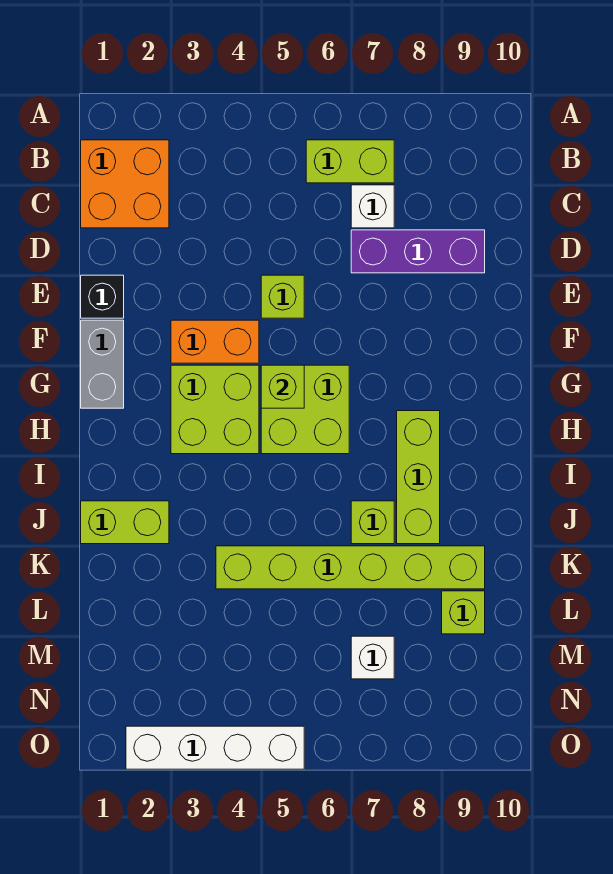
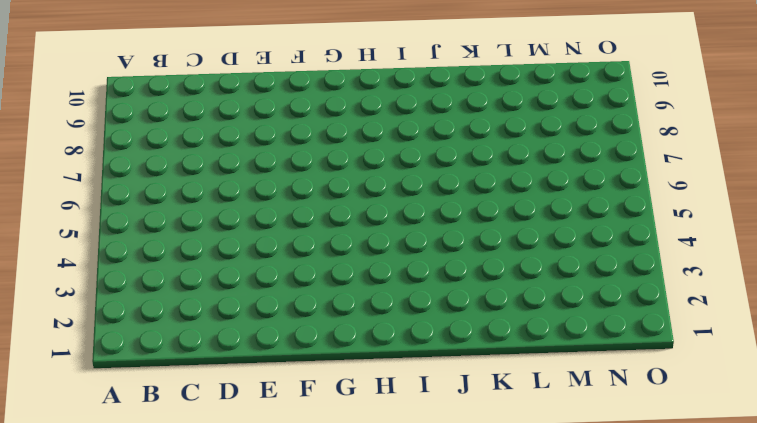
none -> orange brick B1:C2 level 1
none -> lime brick B6:B7 level 1
none -> white brick C7 level 1

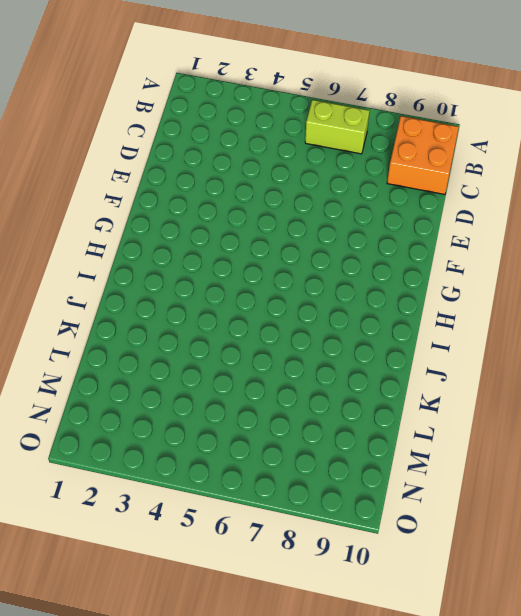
orange brick B9:C10 level 1 -> orange brick B1:C2 level 1
none -> white brick C7 level 1
none -> purple brick D7:D9 level 1
none -> black brick E1 level 1

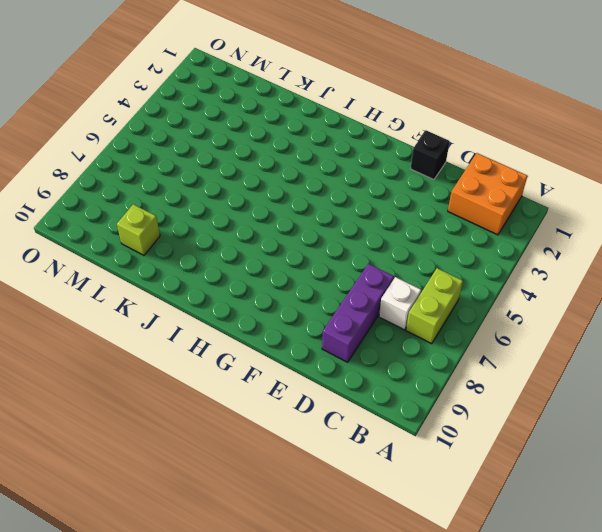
none -> lime brick E5 level 1
none -> grey brick F1:G1 level 1
none -> orange brick F3:F4 level 1

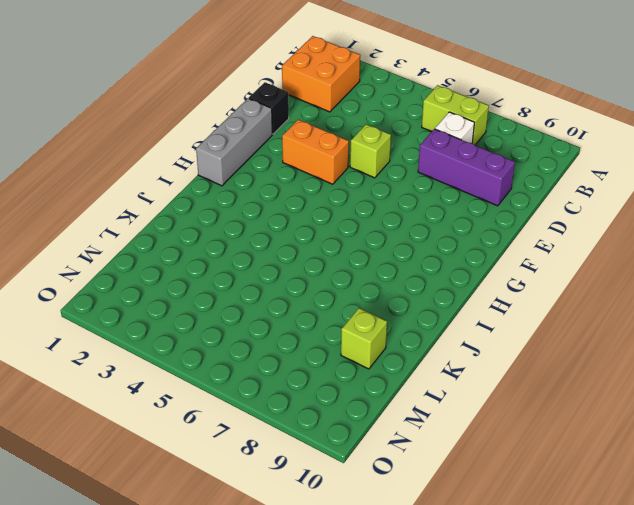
grey brick F1:H1 level 1 -> grey brick F1:G1 level 1
none -> lime brick G3:H4 level 1
none -> lime brick G5:H6 level 1
none -> lime brick H8:J8 level 1

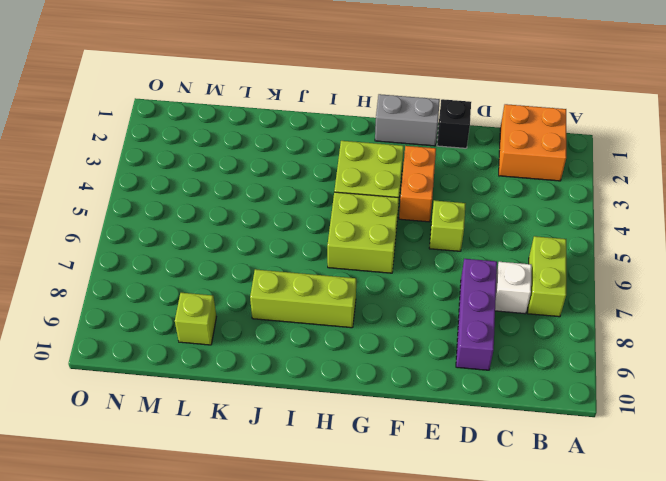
none -> lime brick J1:J2 level 1
none -> lime brick J7 level 1
none -> lime brick K4:K9 level 1

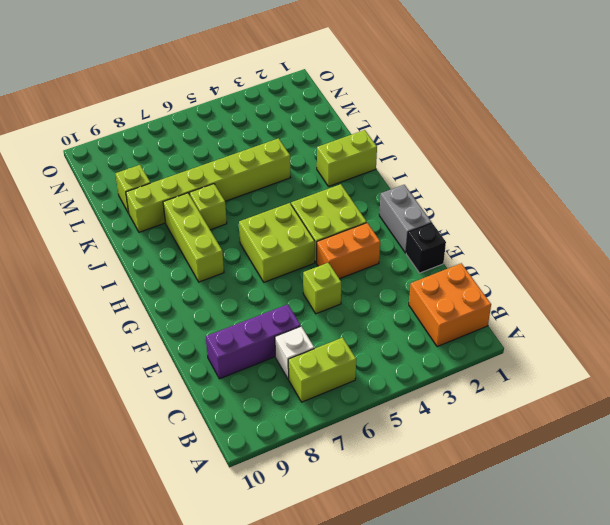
none -> white brick M7 level 1
none -> white brick O2:O5 level 1
none -> lime brick G5 level 2

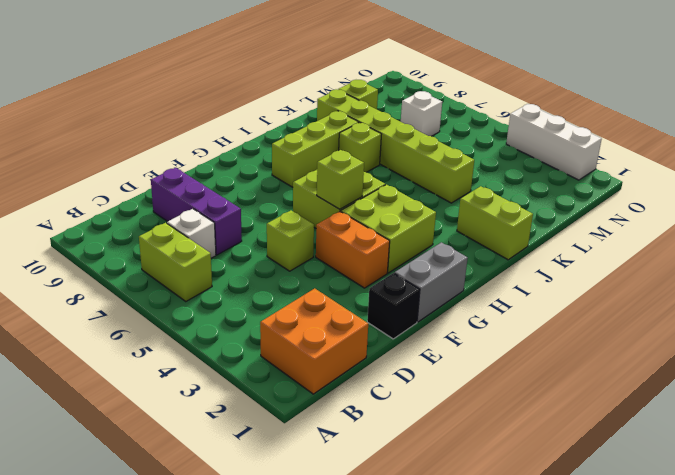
white brick O2:O4 level 1 -> white brick O2:O5 level 1

